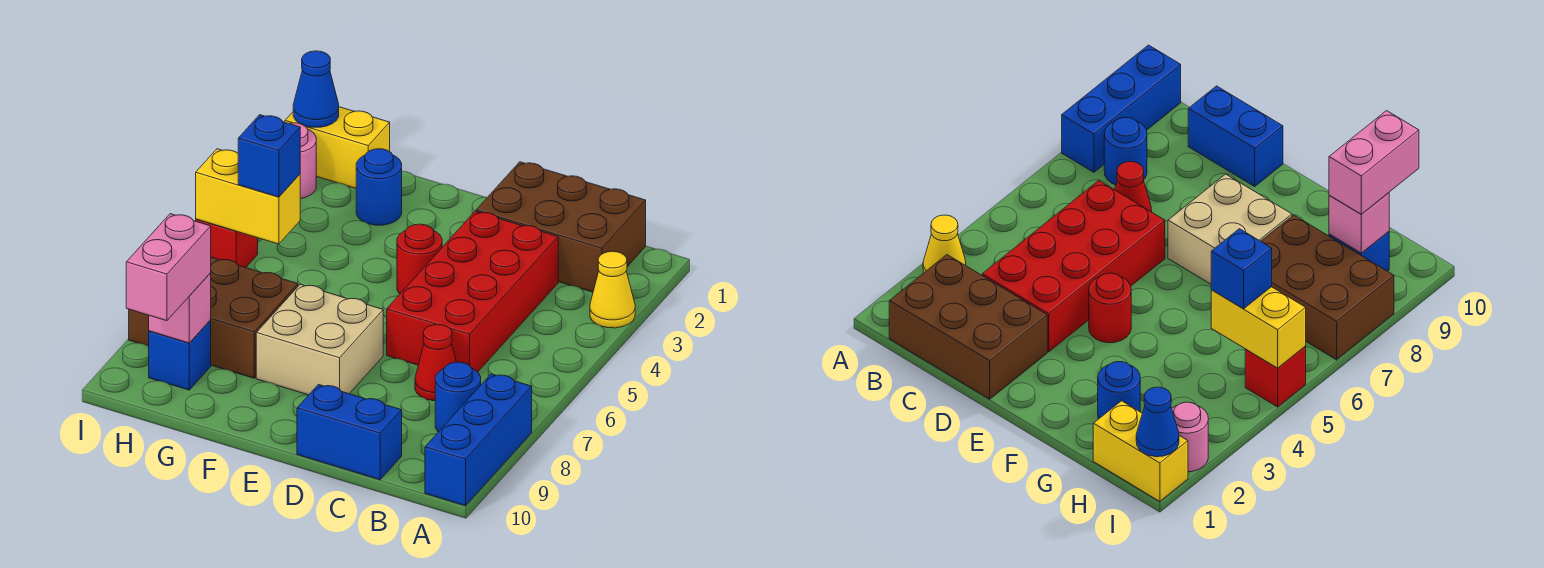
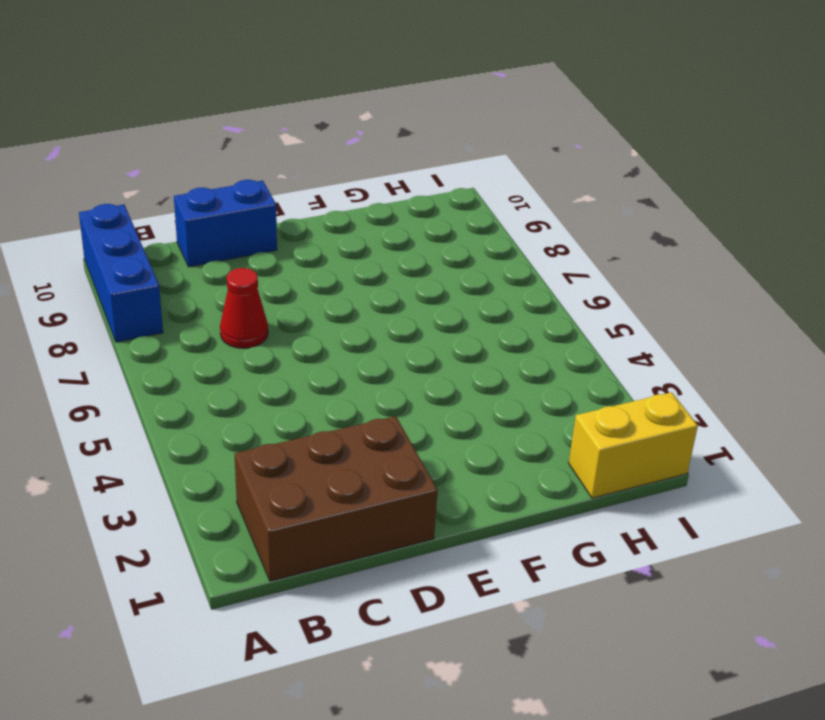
none -> yellow cone A3 level 1
none -> blue round brick B8 level 1
none -> red brick C3:D6 level 1

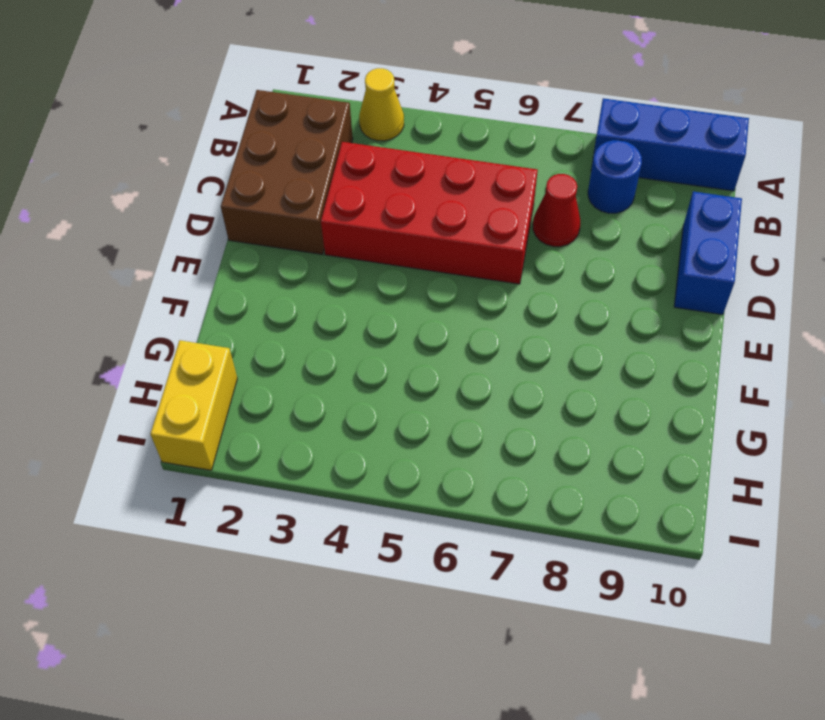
none -> red round brick E4 level 1
none -> tan brick E7:F8 level 1
none -> blue round brick G2 level 1

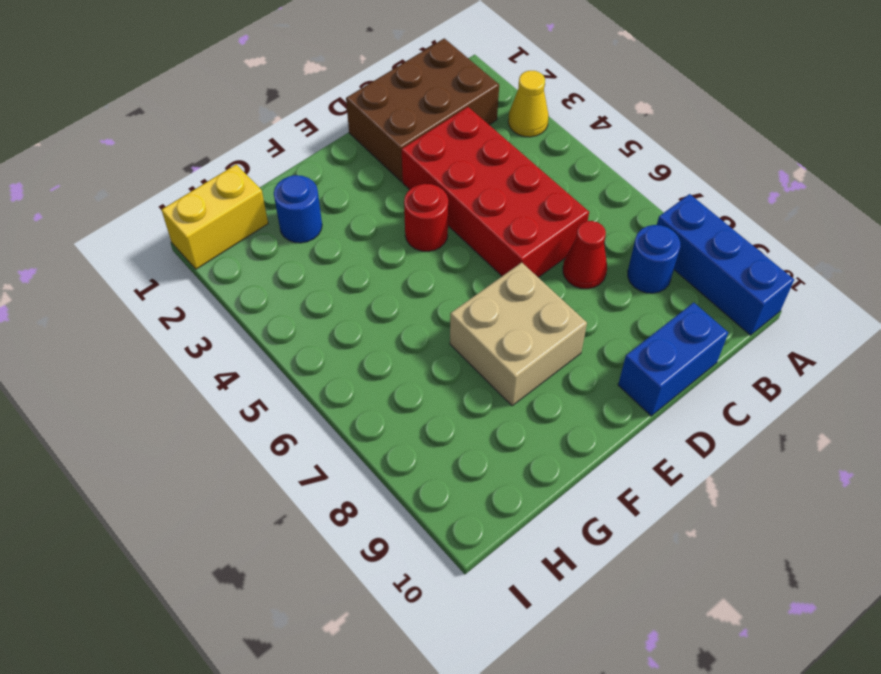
none -> brown brick G7:I8 level 1
none -> blue brick H9 level 1
none -> pink round brick I2 level 1

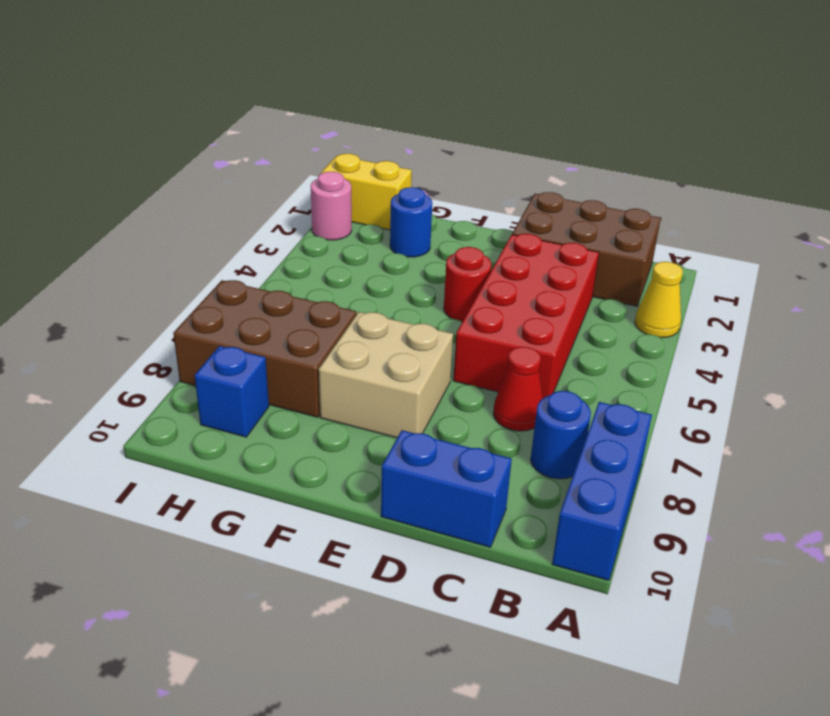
none -> red brick I5 level 1
none -> yellow brick H5:I5 level 2
none -> pink brick H9 level 2

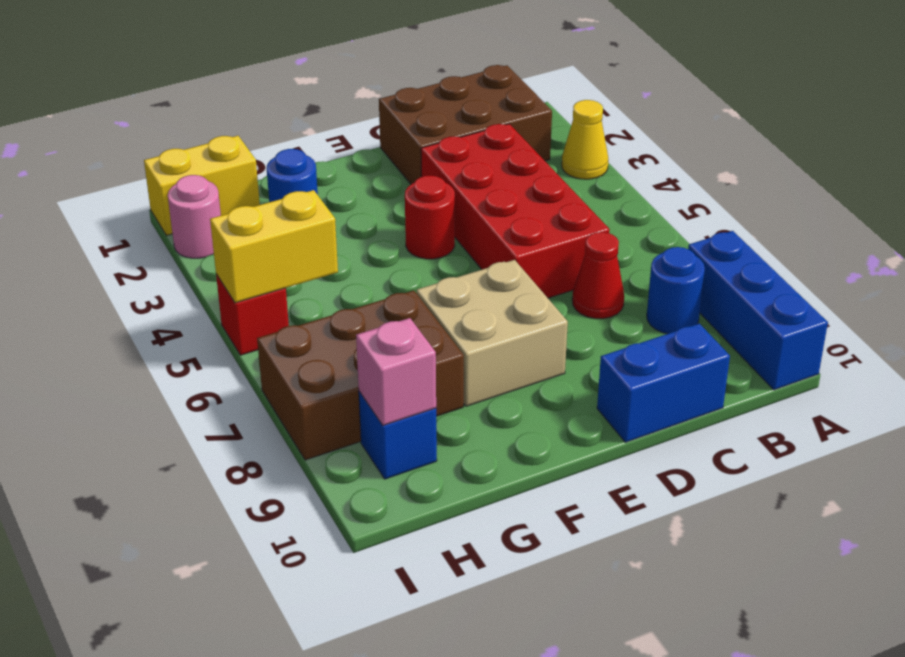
none -> blue cone I1 level 2
none -> blue brick H5 level 3
none -> pink brick H9:H10 level 3

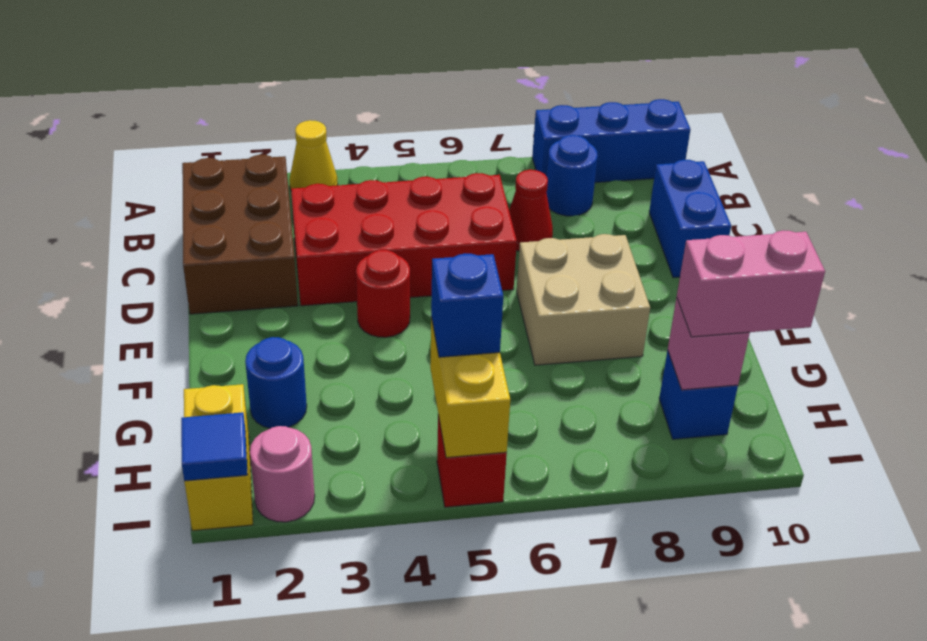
blue tile I1 level 2 -> blue cone I1 level 2
none -> brown brick G7:I8 level 1

